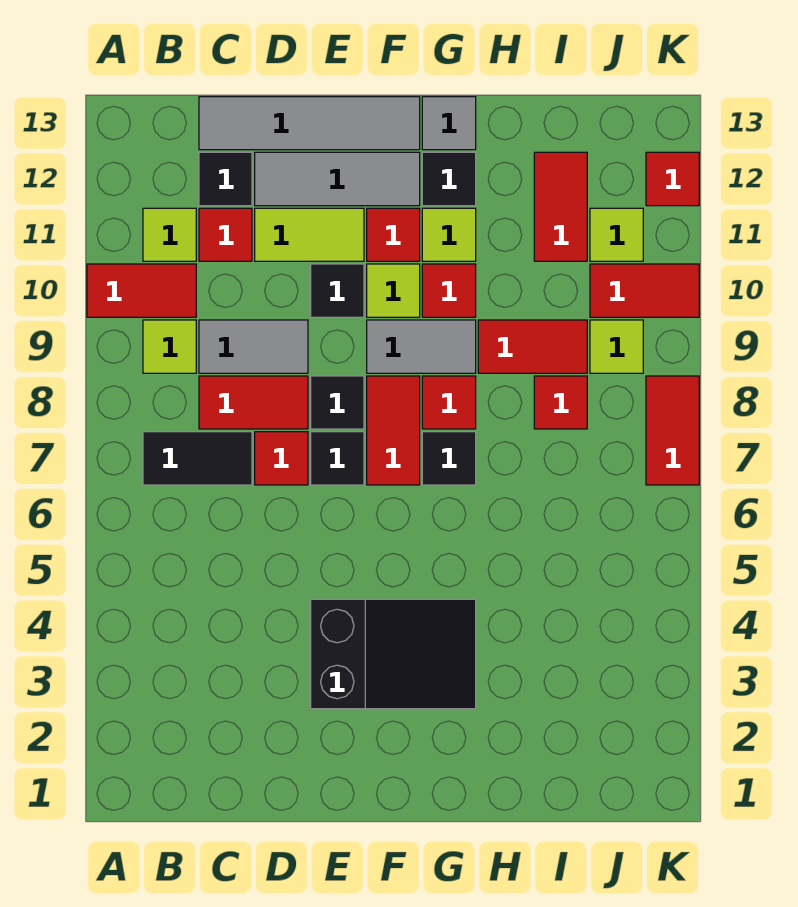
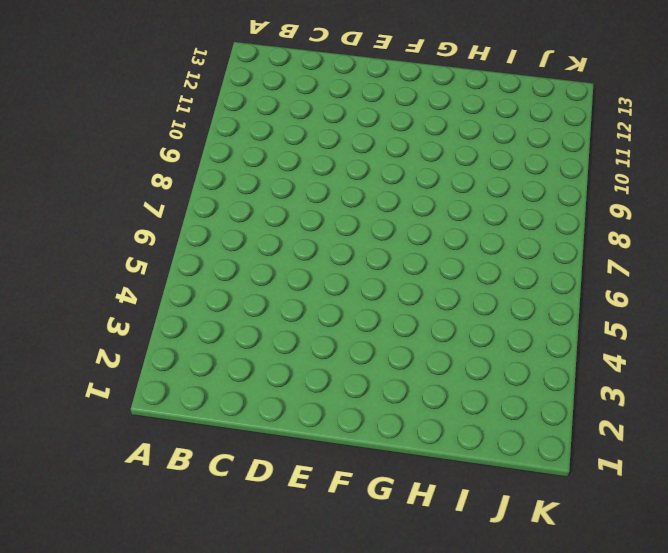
none -> red tile A10:B10 level 1
none -> black tile B7:C7 level 1
none -> lime tile B9 level 1
none -> lime tile B11 level 1

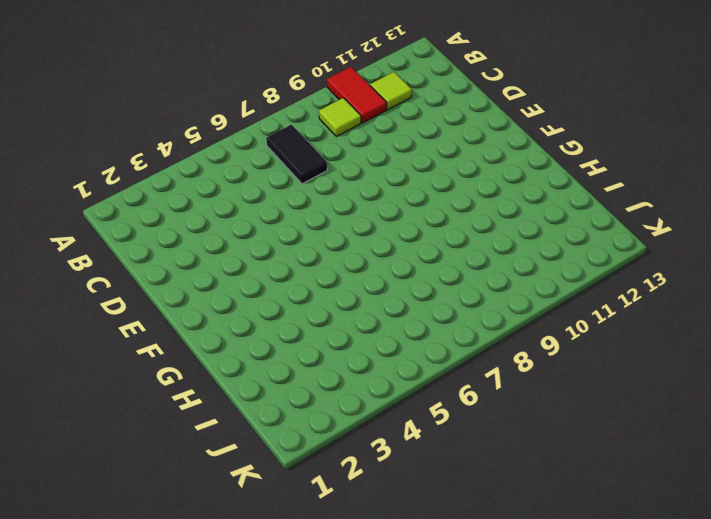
none -> red tile C8:D8 level 1
none -> grey tile C9:D9 level 1
none -> red tile C11 level 1
none -> black tile C12 level 1

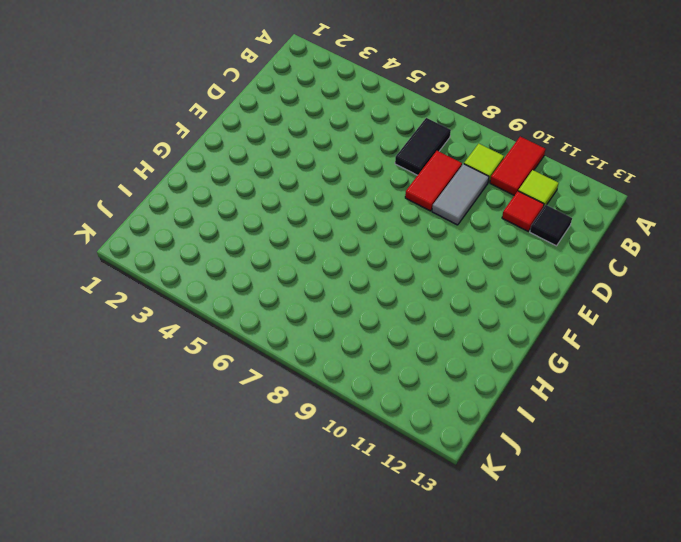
none -> grey tile C13:F13 level 1
none -> red tile D7 level 1
none -> lime tile D11:E11 level 1
none -> grey tile D12:F12 level 1

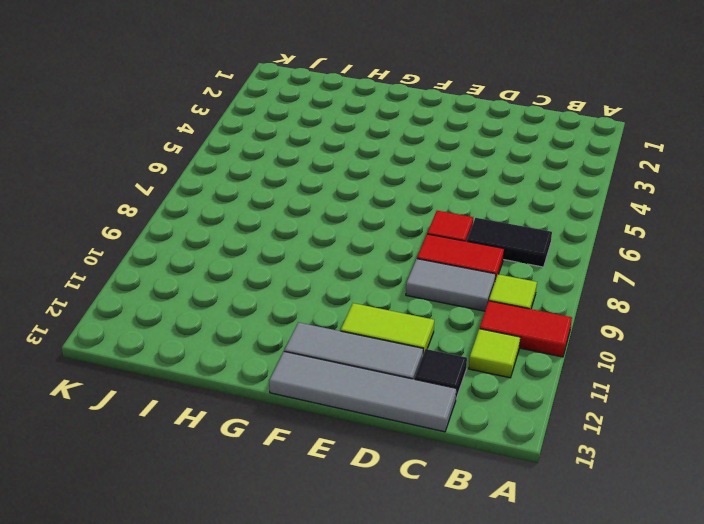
none -> red tile C11 level 1
none -> black slope E3:G4 level 1 top E
none -> black tile E7 level 1
none -> black tile E8 level 1

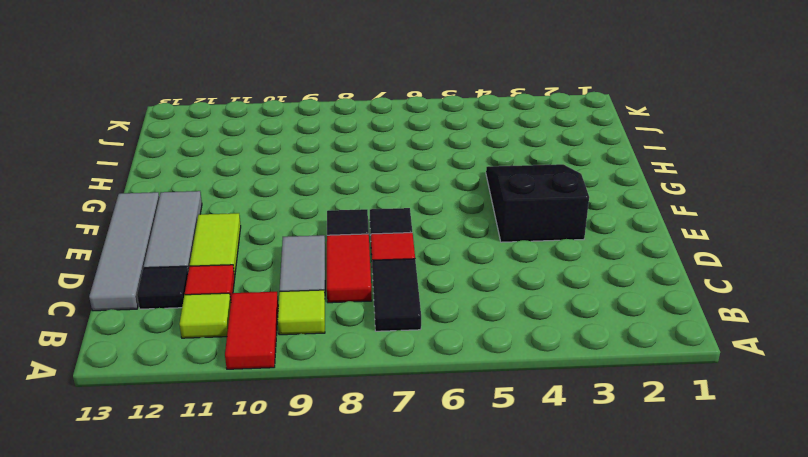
none -> black tile E10 level 1
none -> red tile F7:F8 level 1
none -> grey tile F9:G9 level 1
none -> lime tile F10 level 1

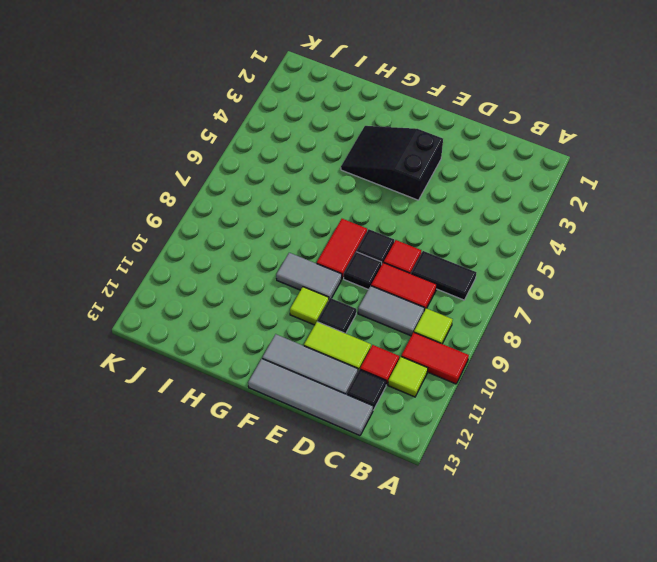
none -> red tile F11 level 1
none -> black tile G7 level 1
none -> red tile G8 level 1
none -> red tile G10 level 1

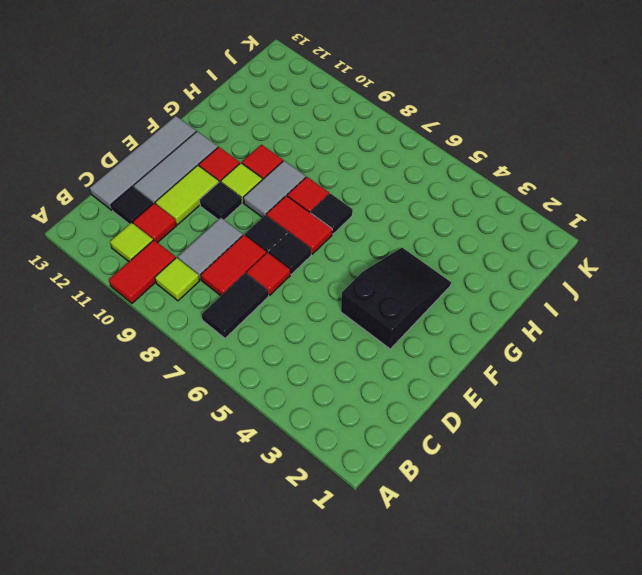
none -> lime tile G11 level 1
none -> black tile G12 level 1
none -> grey tile G13 level 1
none -> red tile H9:I9 level 1

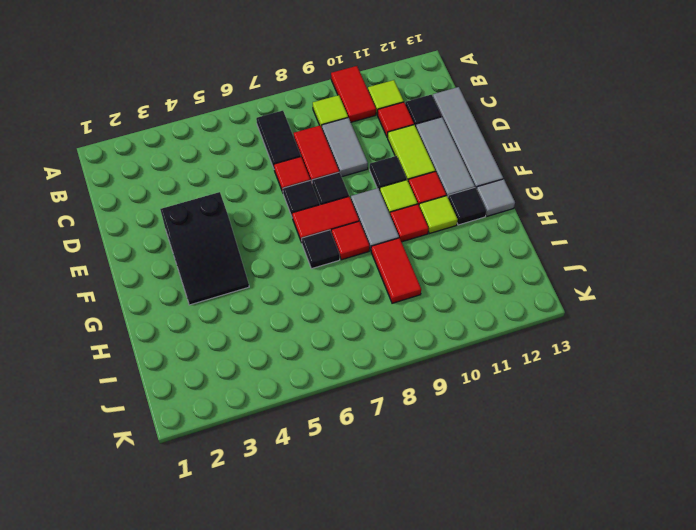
none -> red tile I8 level 1
none -> red tile I11:I12 level 1
none -> lime tile J9 level 1
none -> red tile J10:K10 level 1

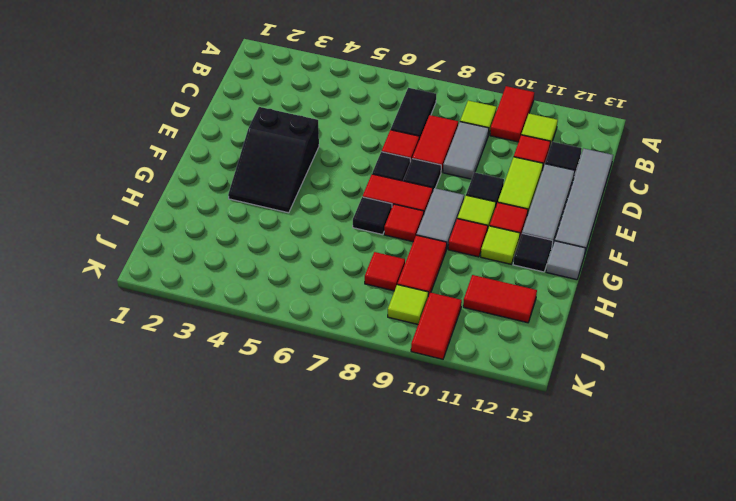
none -> lime tile J11 level 1
none -> red tile K7:K8 level 1
none -> red tile K12 level 1

